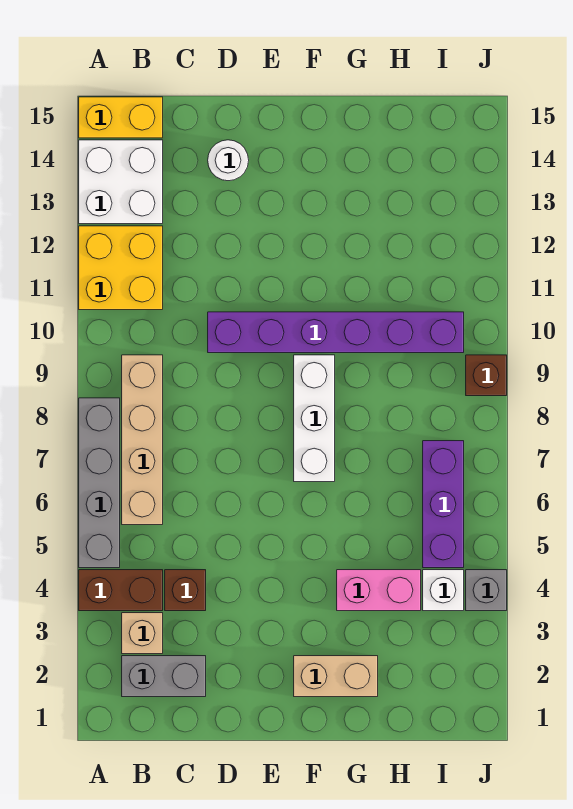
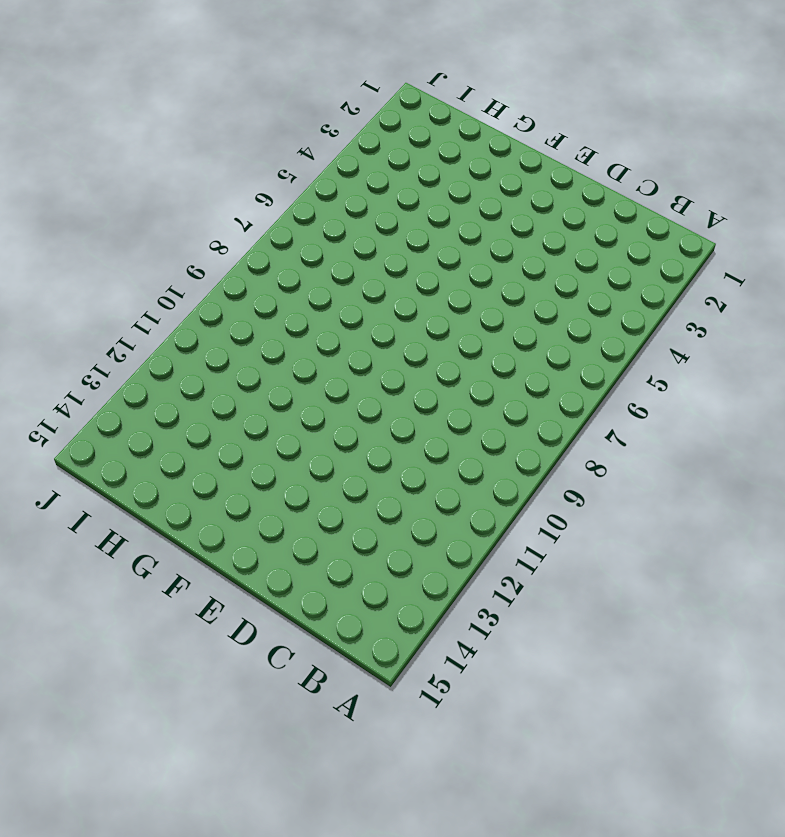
none -> brown brick A4:B4 level 1
none -> grey brick A5:A8 level 1
none -> yellow brick A11:B12 level 1

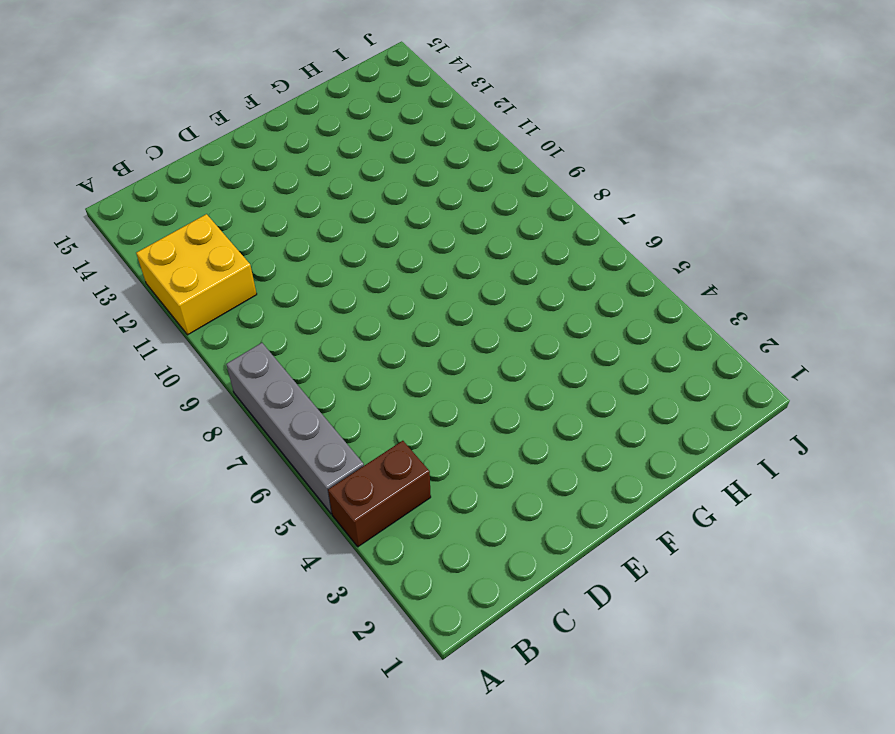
none -> white brick A13:B14 level 1
none -> yellow brick A15:B15 level 1
none -> grey brick B2:C2 level 1

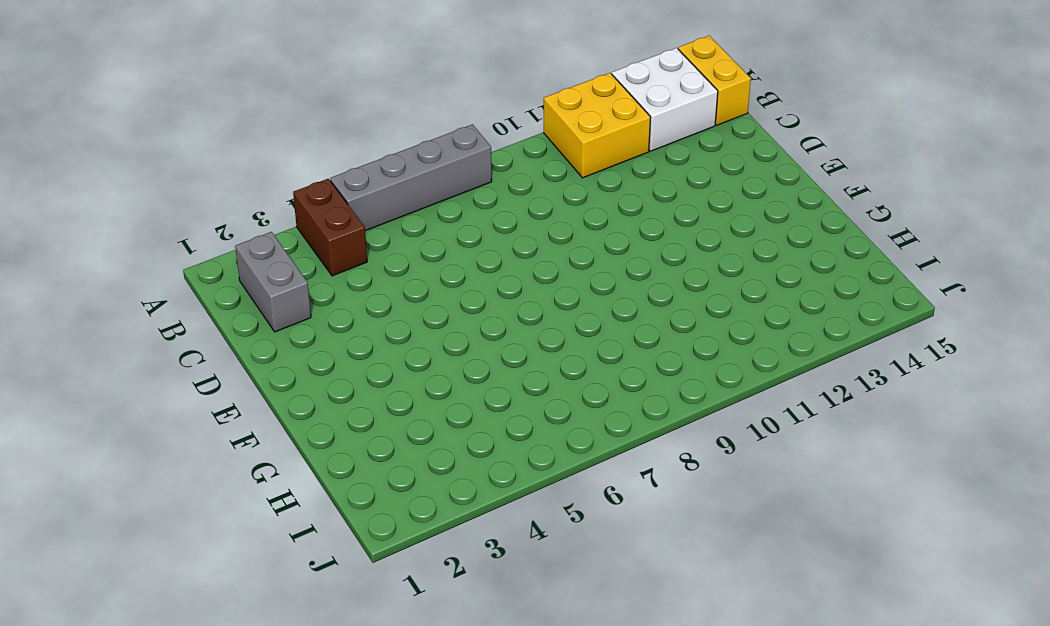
none -> tan brick B3 level 1
none -> tan brick B6:B9 level 1
none -> brown brick C4 level 1

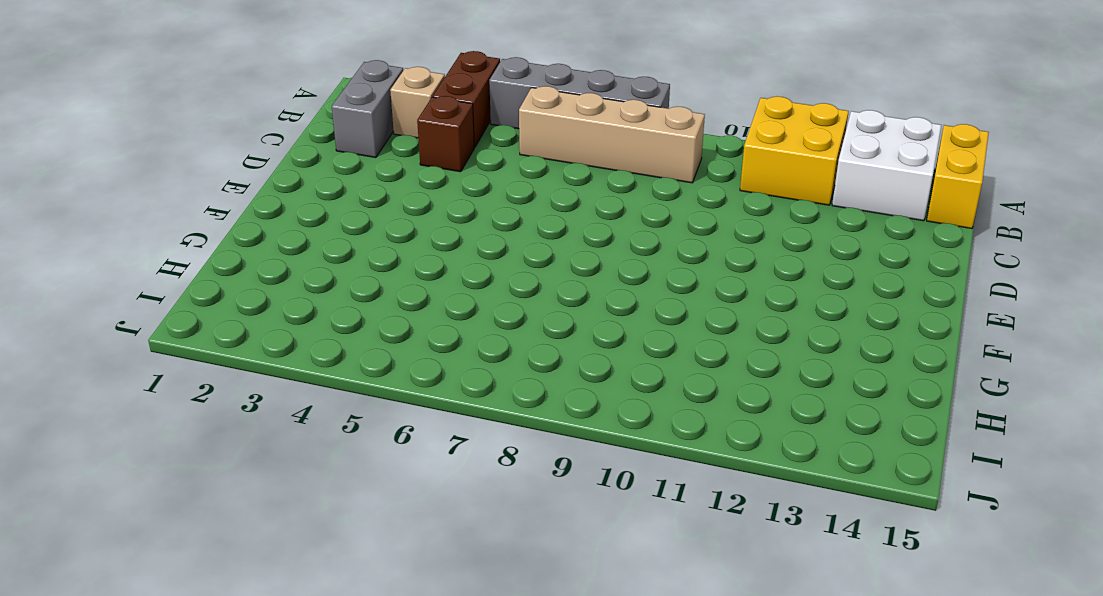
none -> purple brick D10:I10 level 1
none -> white round brick D14 level 1
none -> tan brick F2:G2 level 1

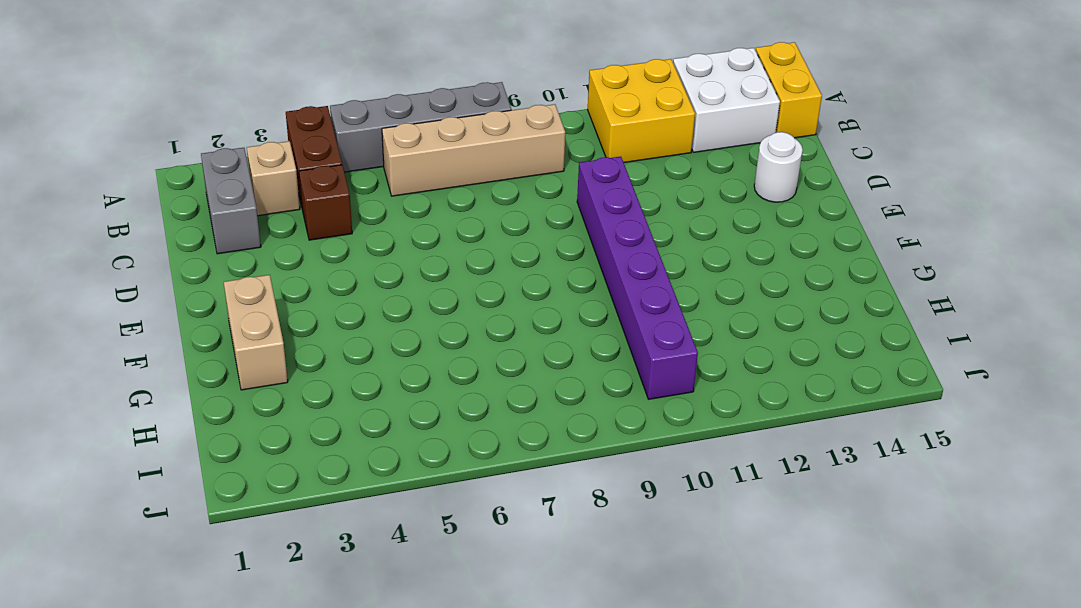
none -> white brick F7:F9 level 1
none -> pink brick G4:H4 level 1
none -> white brick I4 level 1

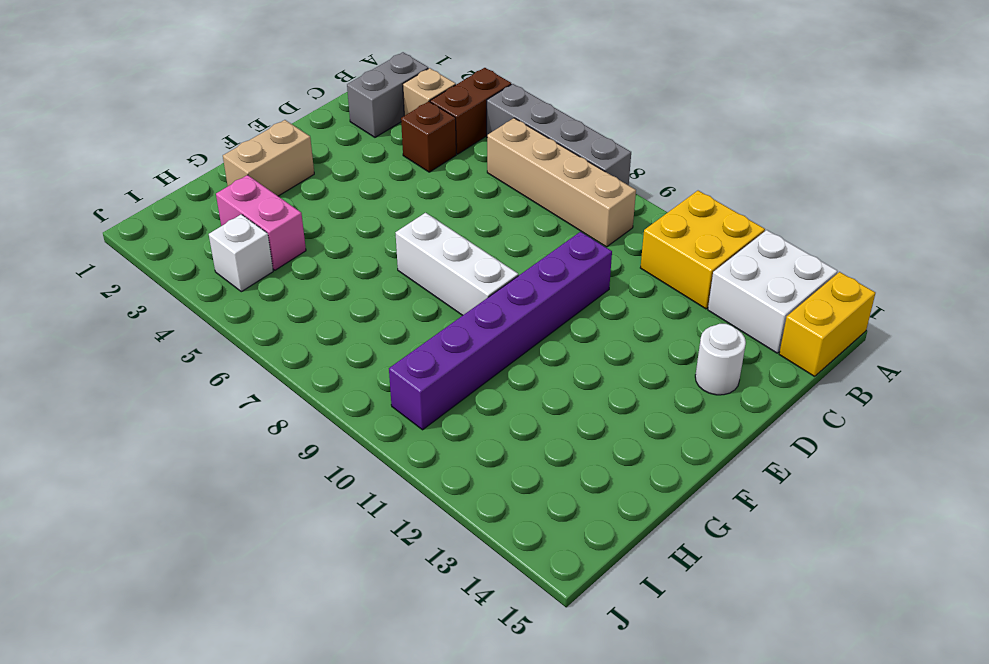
pink brick H3:H4 level 1 -> pink brick G4:H4 level 1
none -> purple brick I5:I7 level 1
none -> grey brick J4 level 1
none -> brown brick J9 level 1

